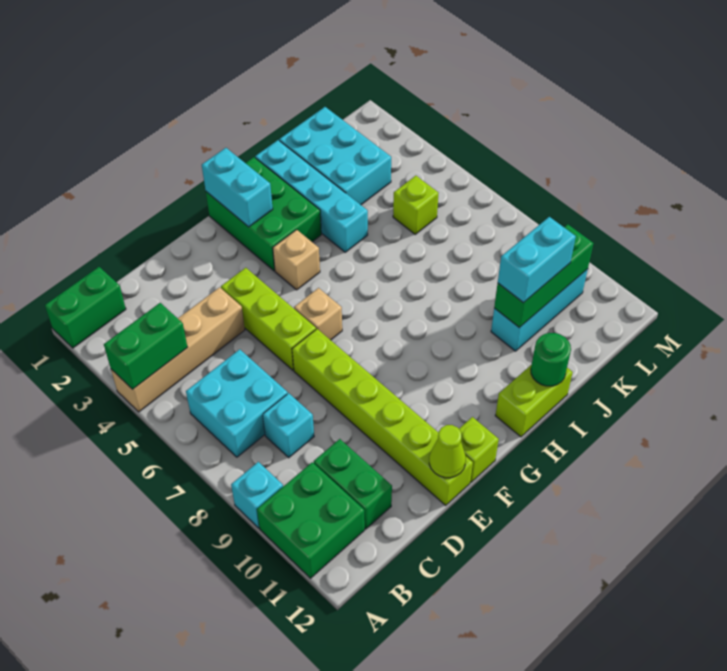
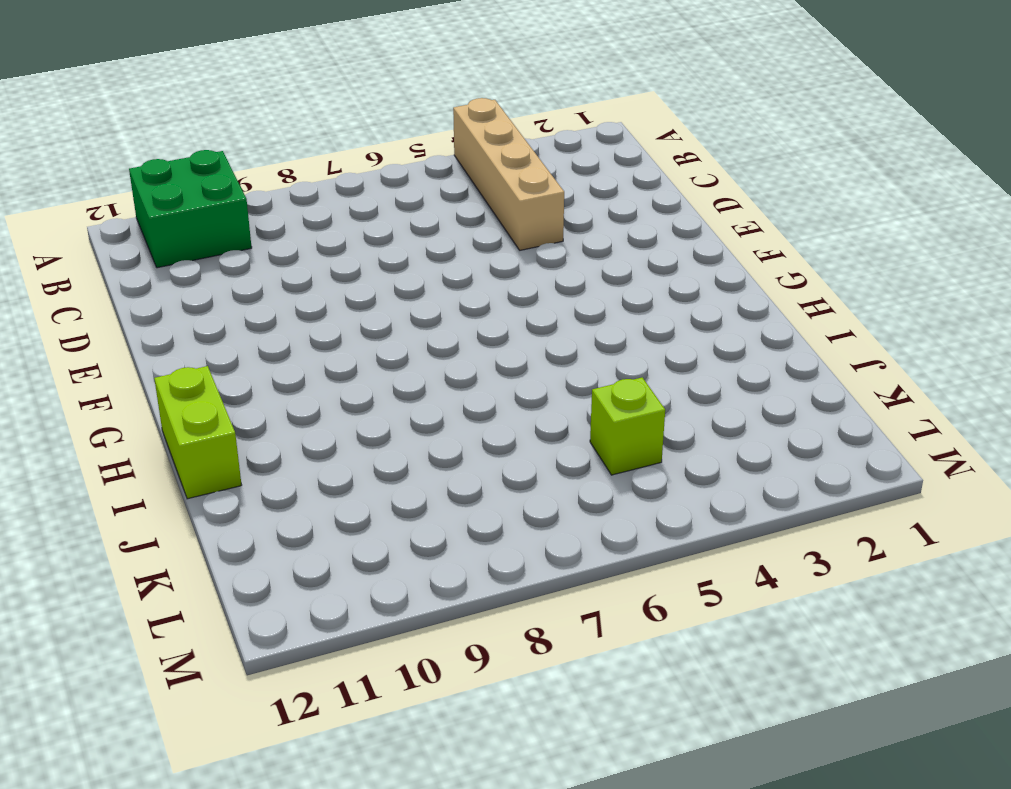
none -> green brick A1:B1 level 1
none -> cyan brick A9 level 1
none -> cyan brick B6:C7 level 1

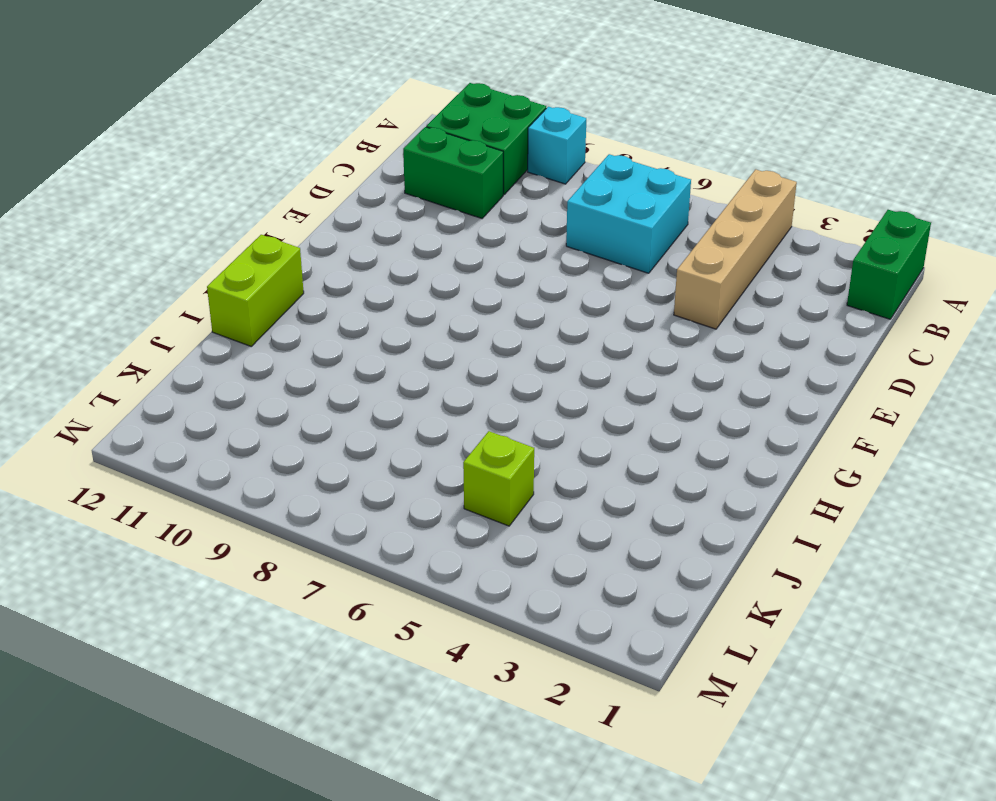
none -> cyan brick C8 level 1
none -> lime brick E4:E6 level 1
none -> lime brick E7:E12 level 1

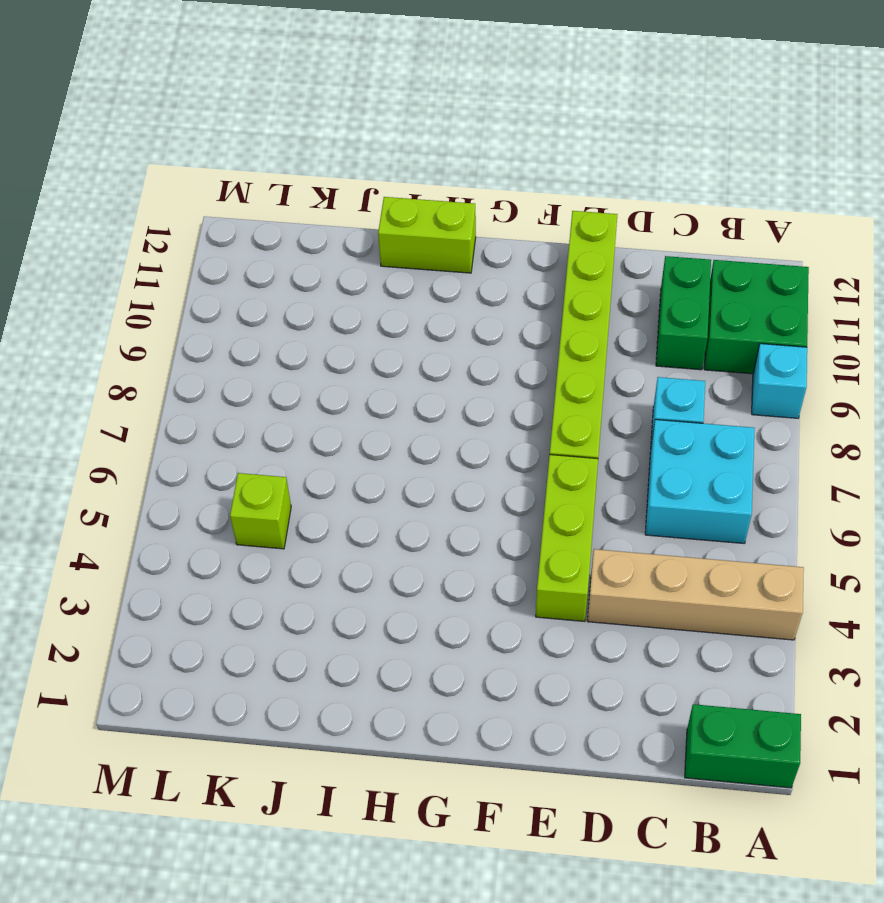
none -> tan brick F6 level 1
none -> lime brick F12 level 1
none -> green brick G1:H3 level 1

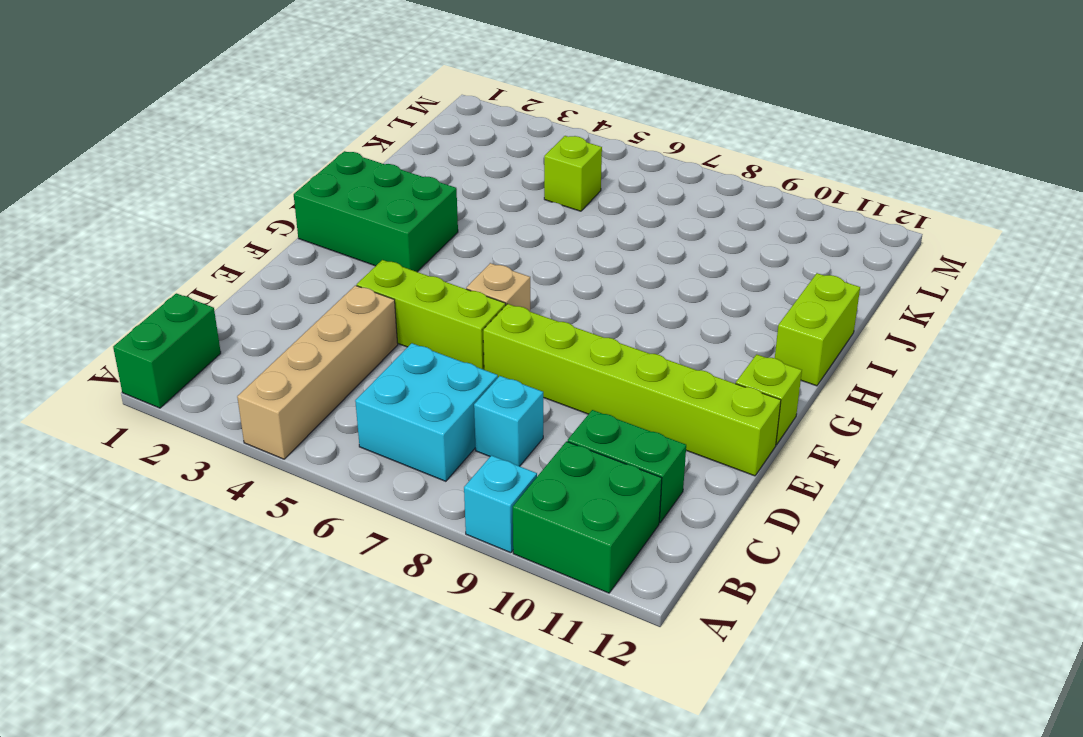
none -> tan brick G4 level 1
none -> cyan brick I1:I4 level 1
none -> cyan brick J1:K3 level 1

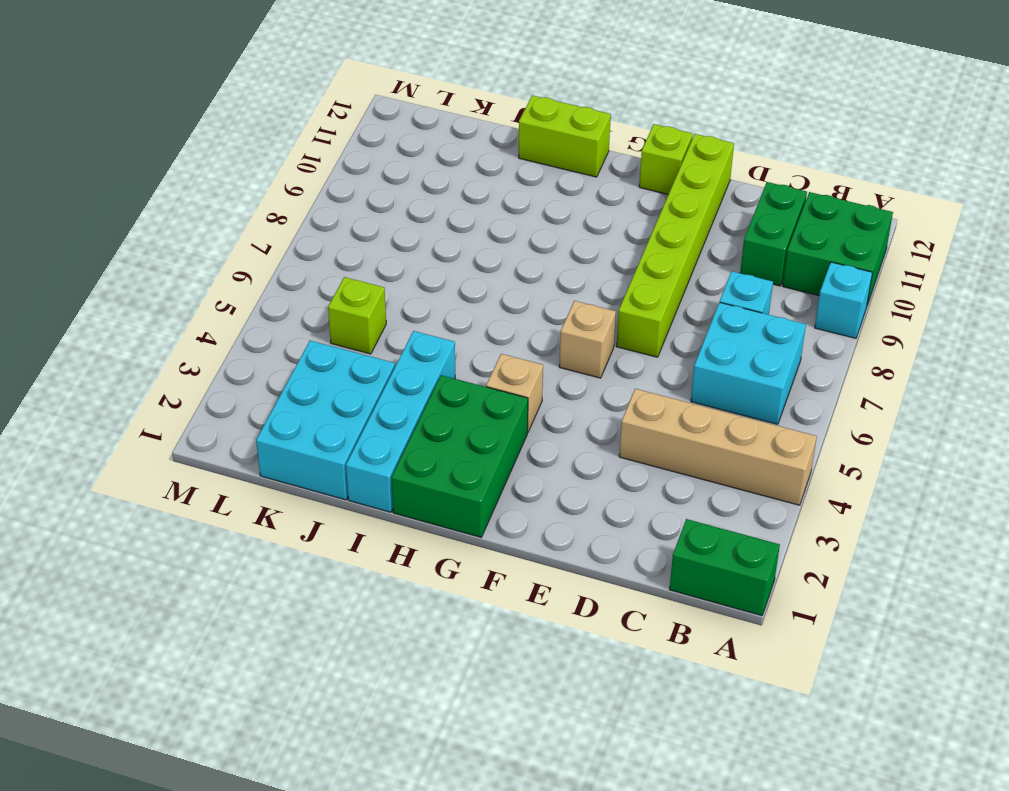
none -> lime brick E4:E6 level 1
none -> cyan brick J10:L10 level 1
none -> green brick A4:B4 level 2

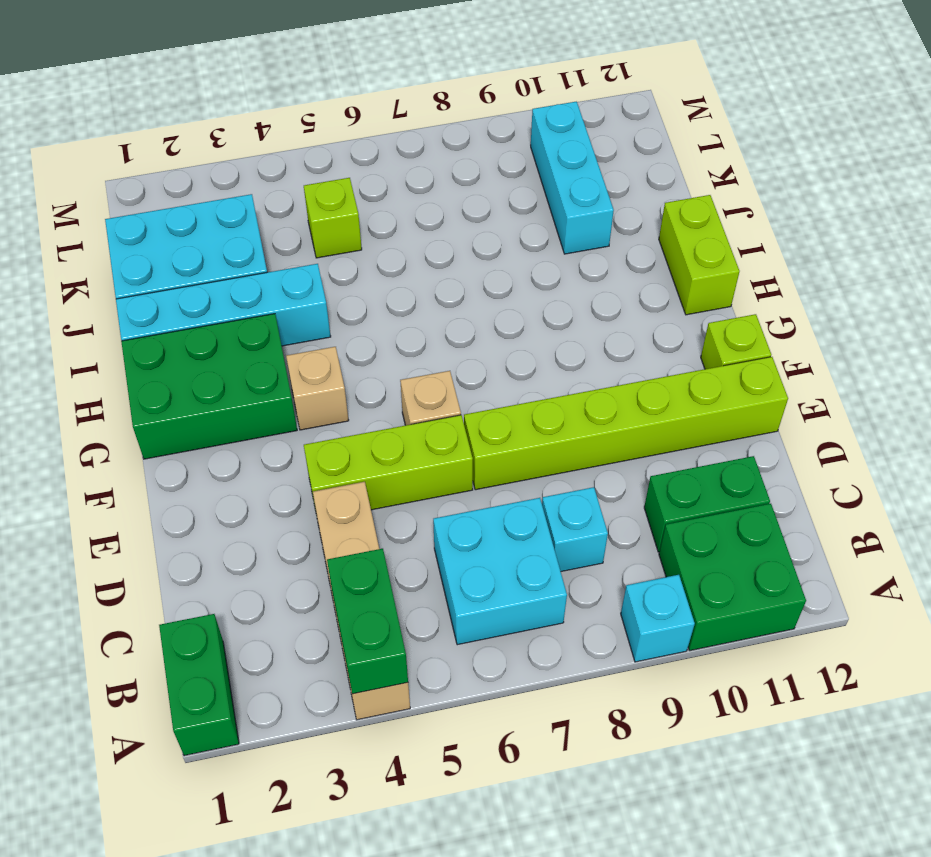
none -> lime cone E12 level 2
none -> cyan brick G1:G2 level 2
none -> green round brick I12 level 2

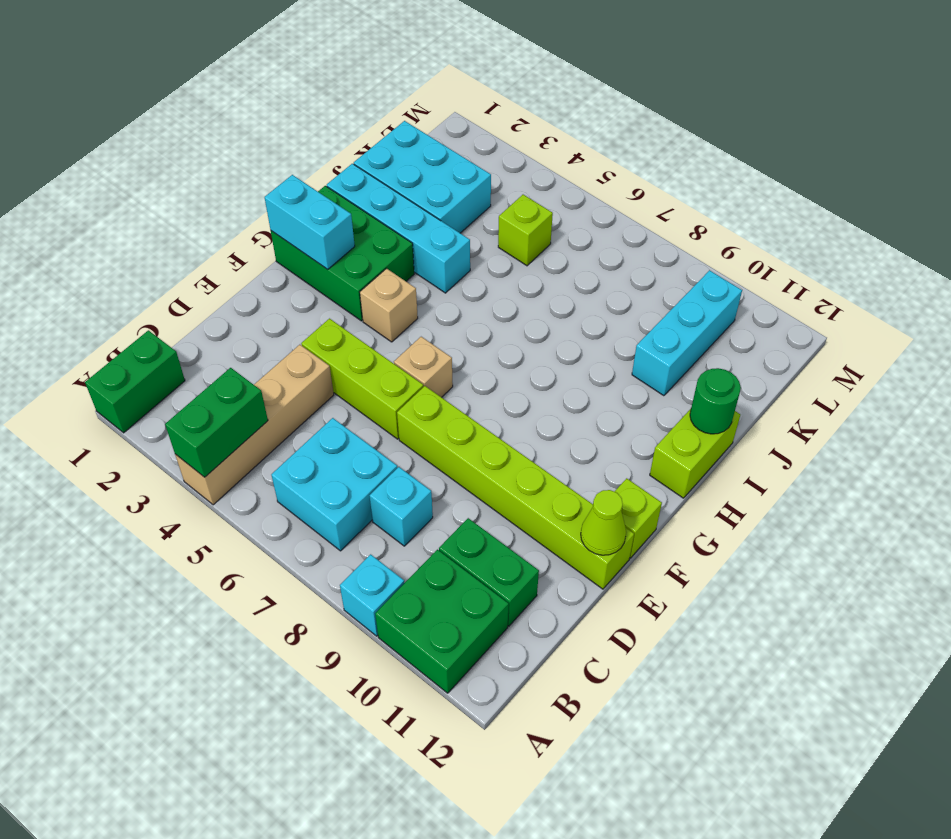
none -> green brick J10:L10 level 2
none -> cyan brick J10:K10 level 3

